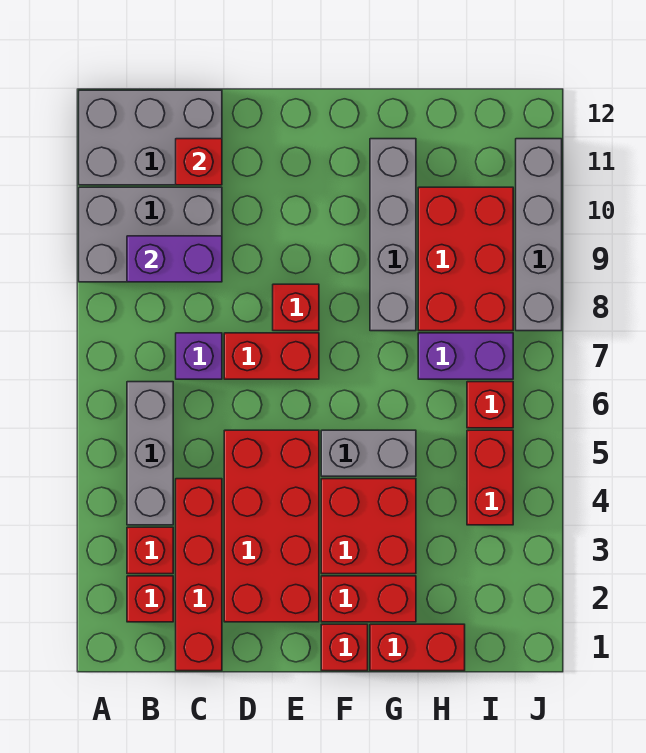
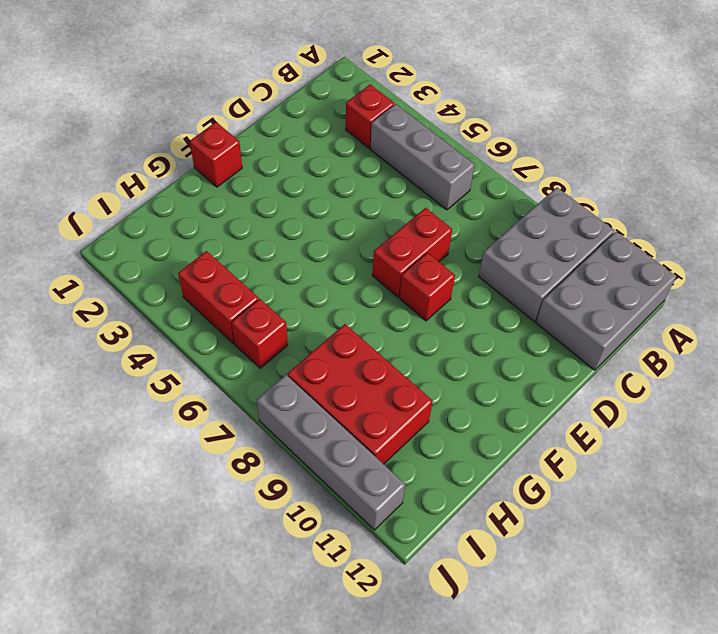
none -> red brick B2 level 1
none -> red brick C1:C4 level 1
none -> purple brick C7 level 1

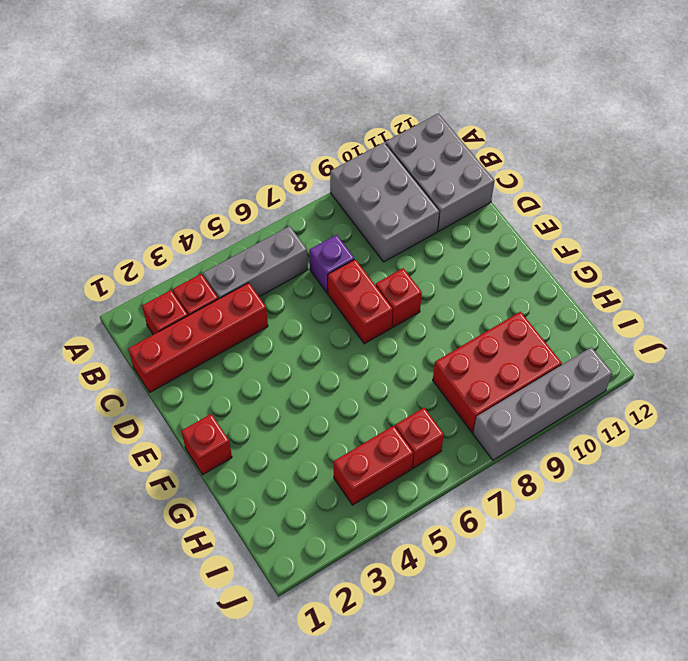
none -> red brick D2:E5 level 1
none -> red brick F2:G2 level 1
none -> red brick F3:G4 level 1

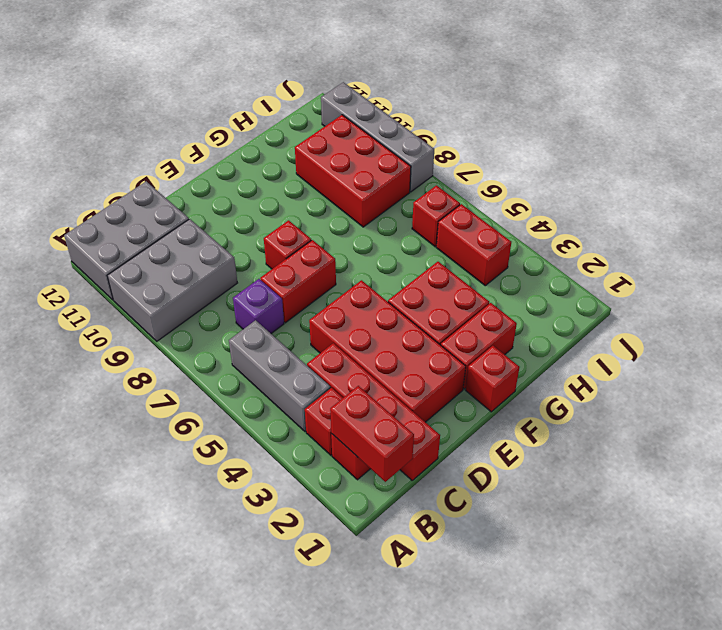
red brick B1:B2 level 2 -> red brick G1:H1 level 1
none -> grey brick F5:G5 level 1
none -> grey brick G8:G11 level 1
none -> purple brick H7:I7 level 1

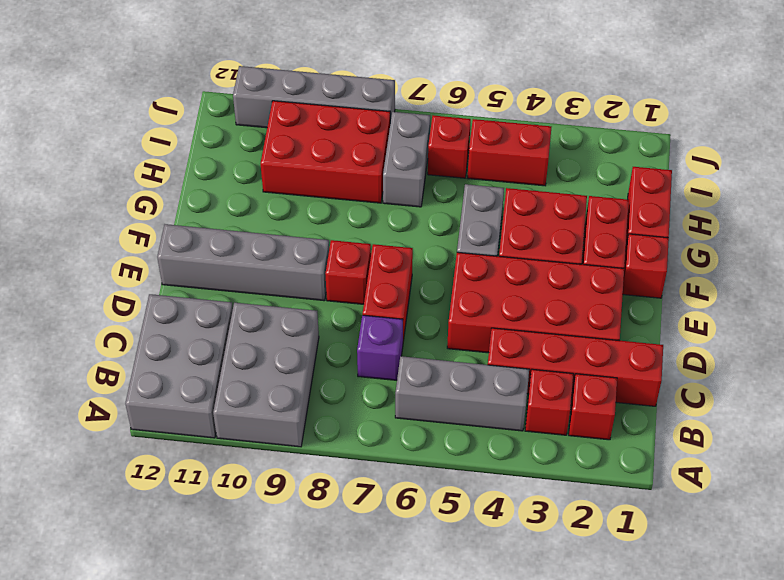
grey brick E9:E12 level 1 -> grey brick G8:G11 level 1
grey brick H7:I7 level 1 -> purple brick H7:I7 level 1
none -> purple brick B9:C9 level 2
none -> red brick C11 level 2

